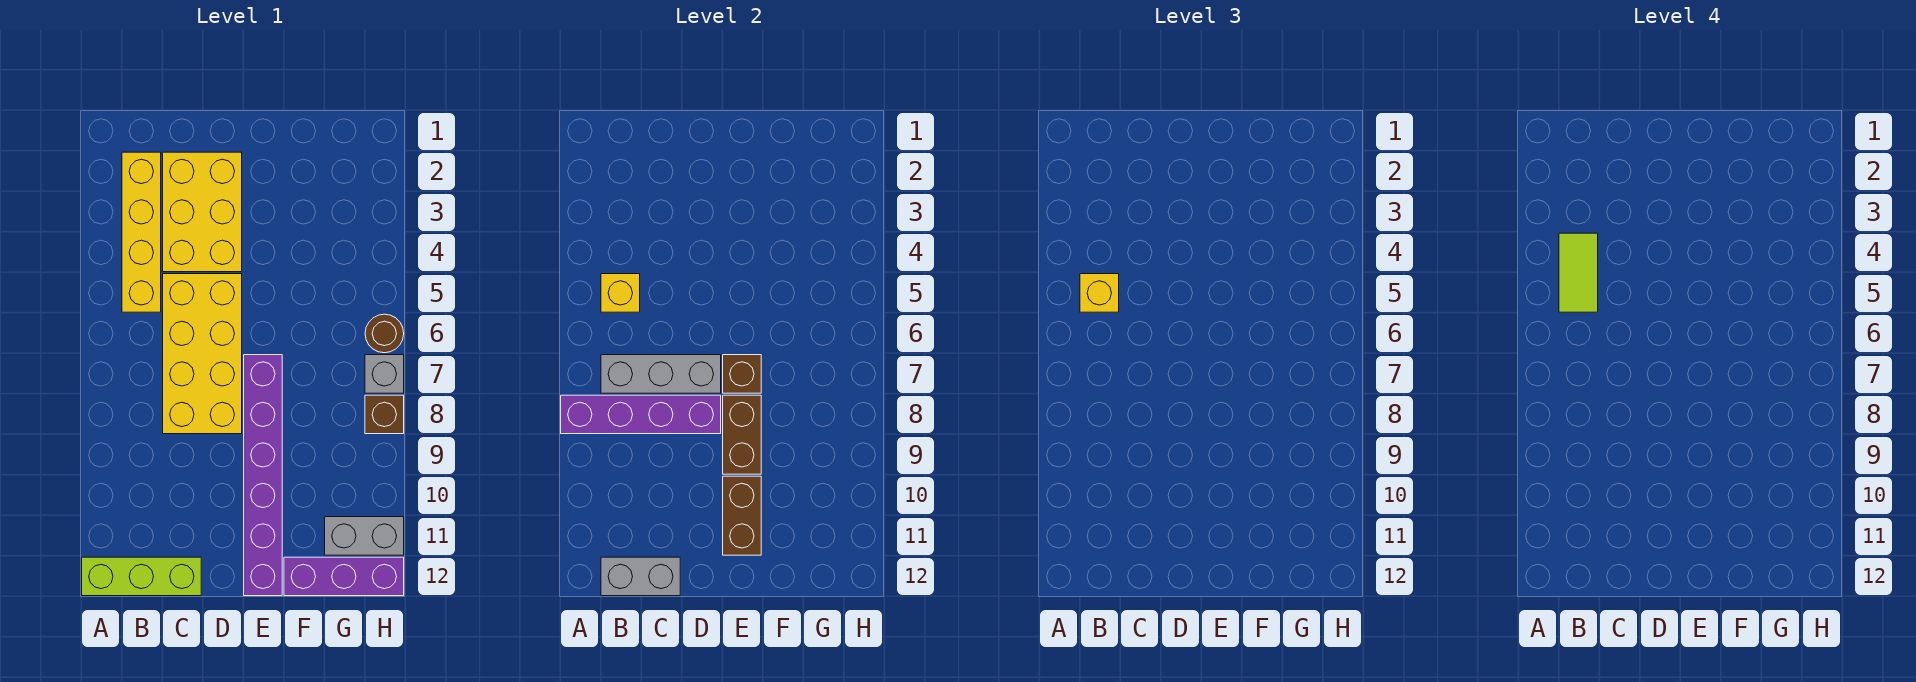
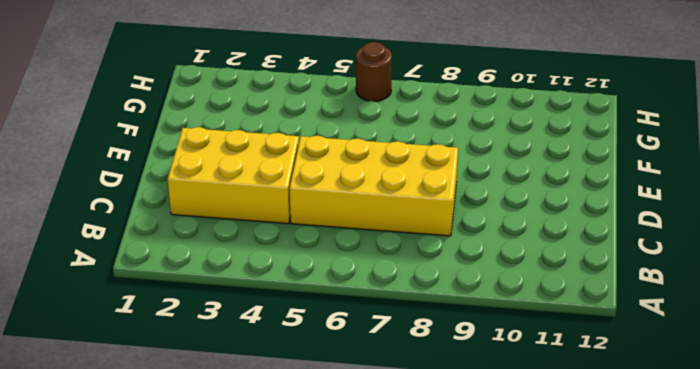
none -> lime brick A12:C12 level 1
none -> yellow brick B2:B5 level 1
none -> purple brick E7:E12 level 1

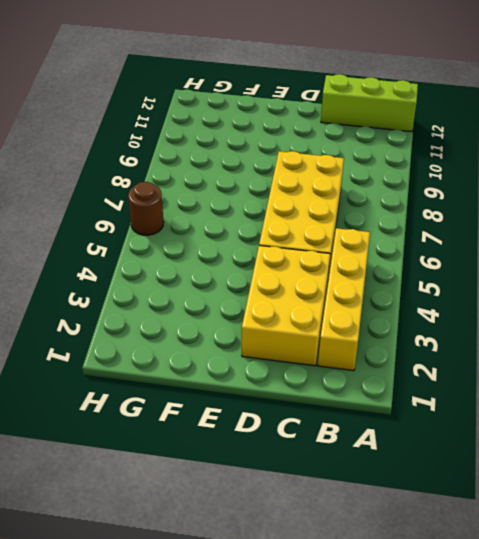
none -> purple brick E7:E12 level 1
none -> purple brick F12:H12 level 1
none -> grey brick G11:H11 level 1

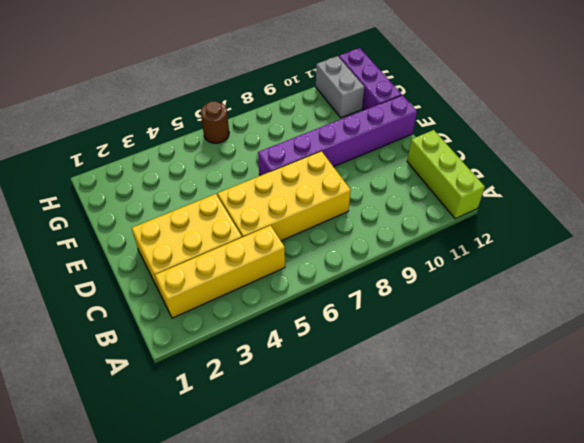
none -> grey brick H7 level 1
none -> brown brick H8 level 1
none -> purple brick A8:D8 level 2

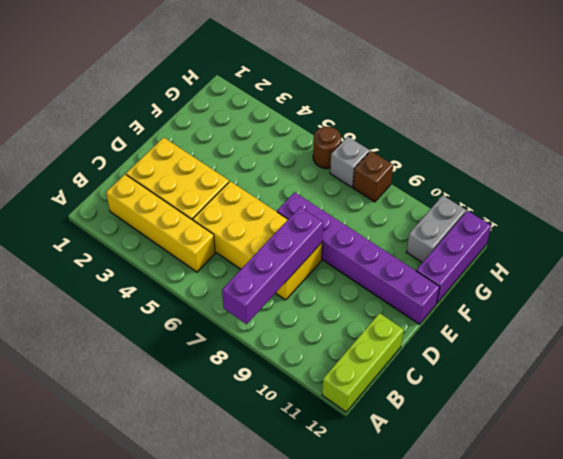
none -> yellow brick B5 level 2
none -> grey brick B7:D7 level 2
none -> grey brick B12:C12 level 2

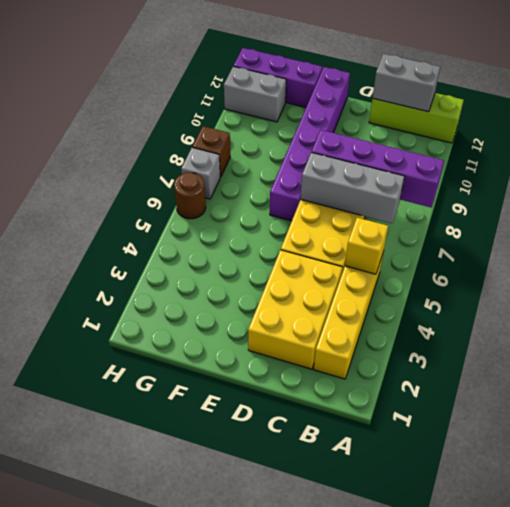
none -> brown brick E7 level 2
none -> brown brick E8:E9 level 2
none -> brown brick E10:E11 level 2

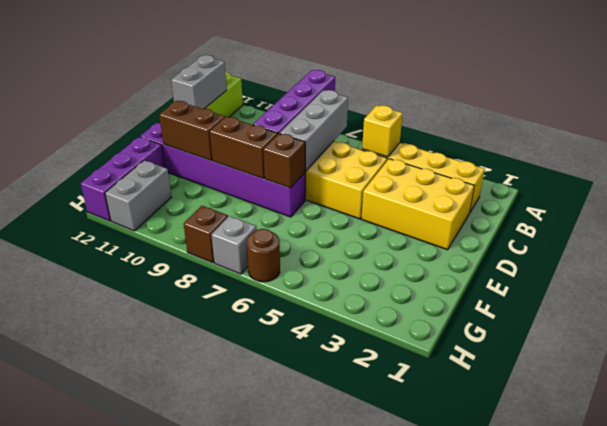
none -> yellow brick B5 level 3
none -> lime tile B4:B5 level 4

